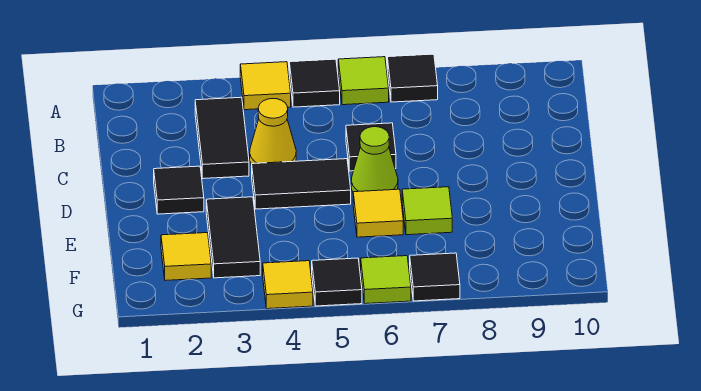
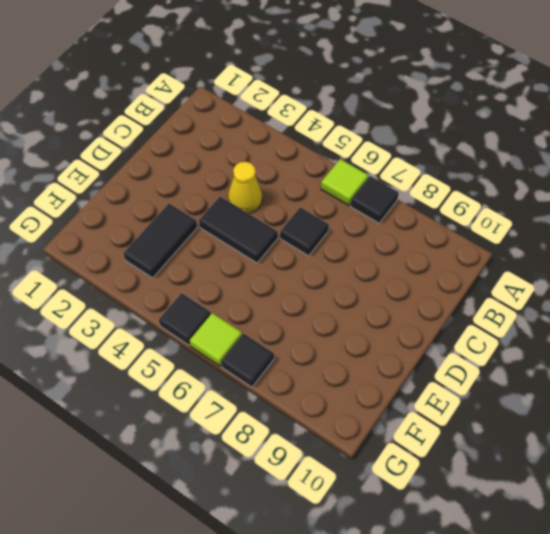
none -> yellow tile A4 level 1
none -> black tile A5 level 1
none -> black tile B3:C3 level 1

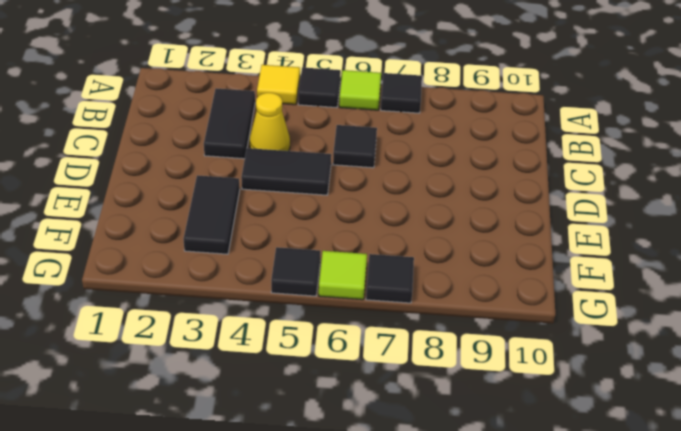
none -> black tile D2 level 1
none -> lime cone D6 level 1
none -> yellow tile E6 level 1

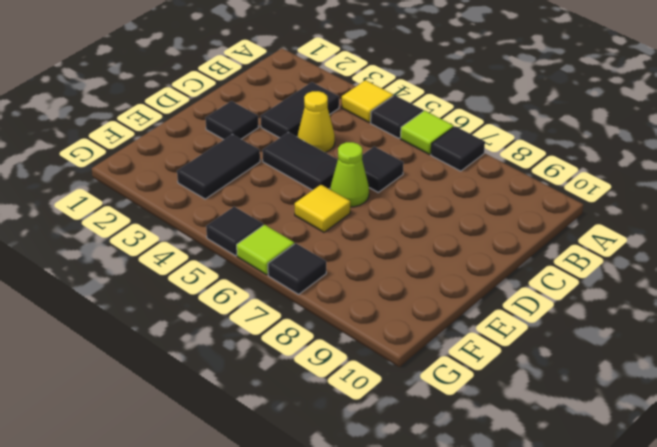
none -> lime tile E7 level 1
none -> yellow tile F2 level 1
none -> yellow tile G4 level 1

